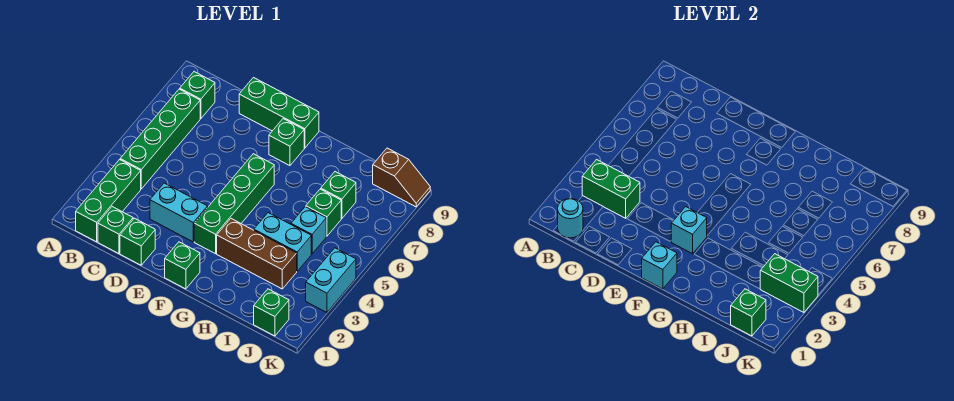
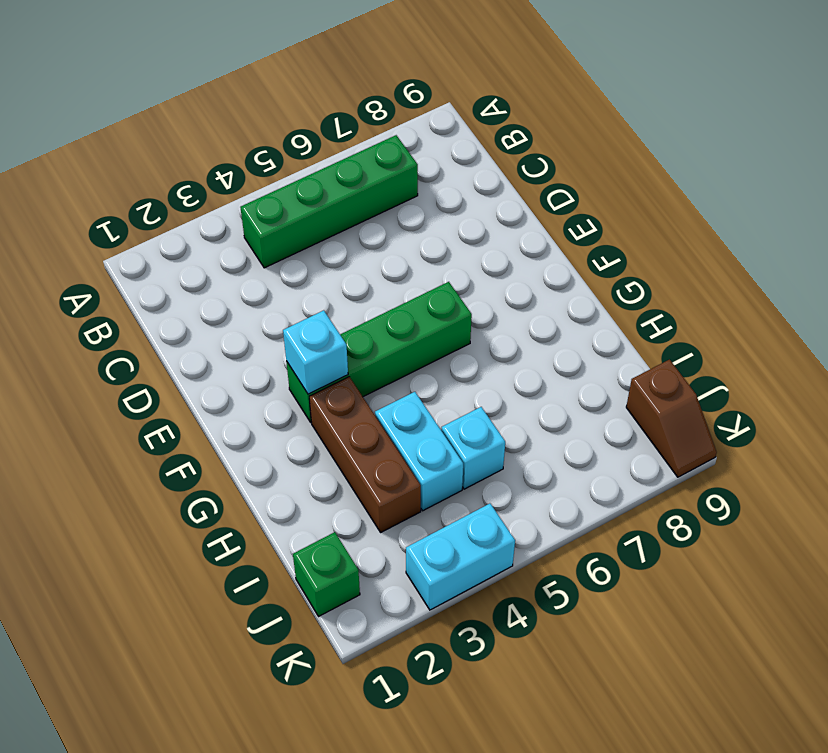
none -> green brick B1:B3 level 1
none -> green brick B8 level 1
none -> green brick C1 level 1

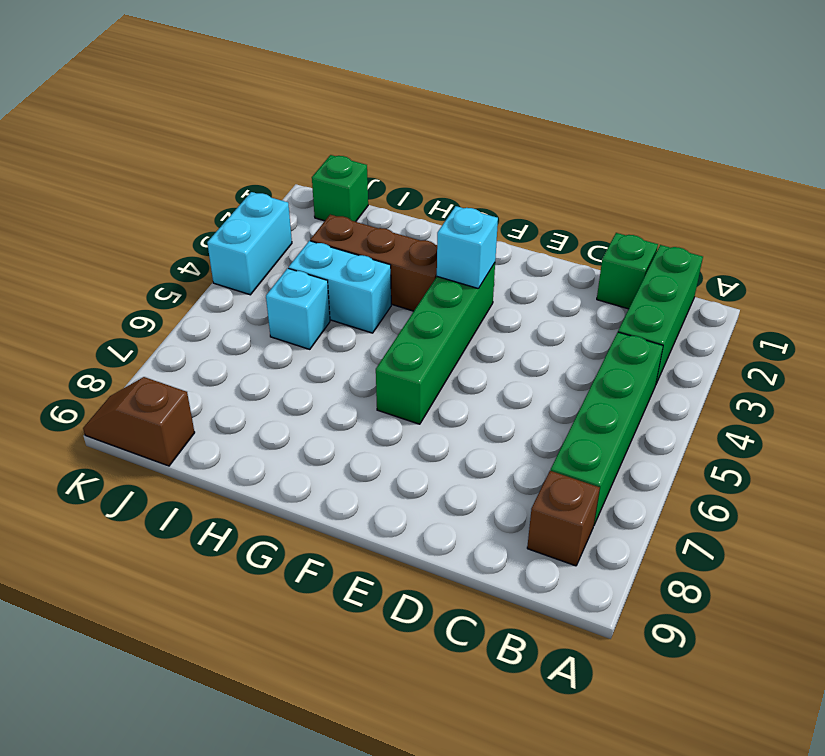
brown brick B8 level 1 -> green brick B8 level 1
none -> green brick D1 level 1
none -> cyan brick D3:E3 level 1
none -> green brick D9:F9 level 1

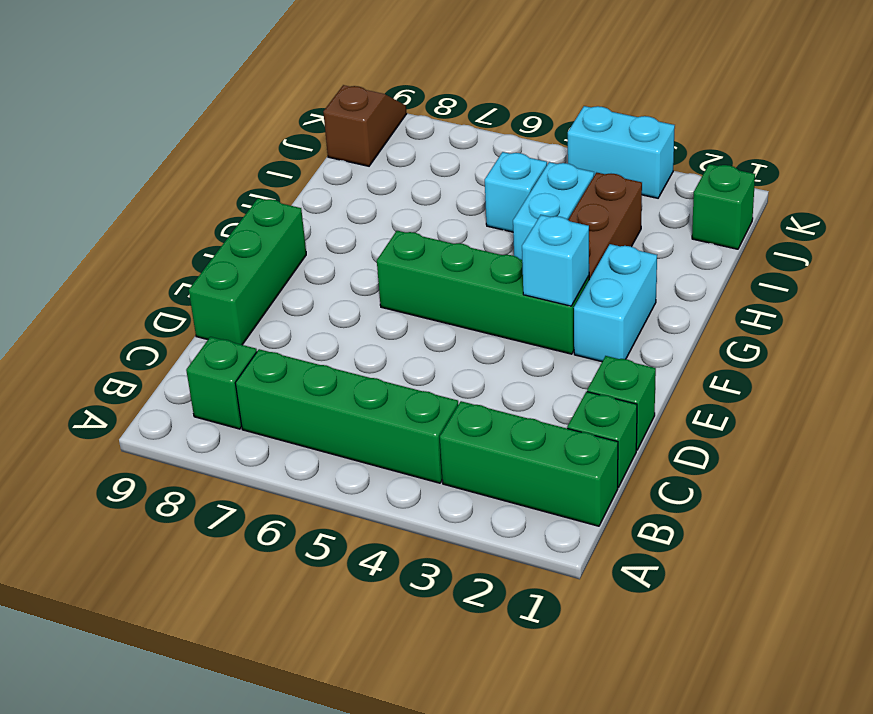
cyan brick F2:G2 level 1 -> cyan brick D3:E3 level 1
none -> green brick F1 level 1
none -> green brick F8 level 1
none -> green brick I6 level 1

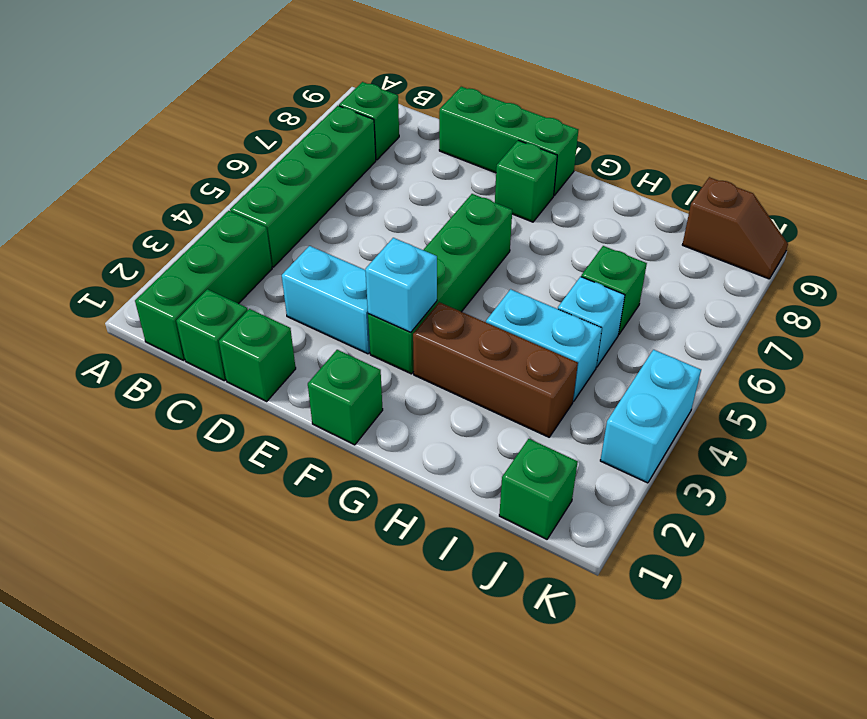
none -> green brick I7 level 1
none -> cyan round brick B1 level 2
none -> green brick B3:C3 level 2

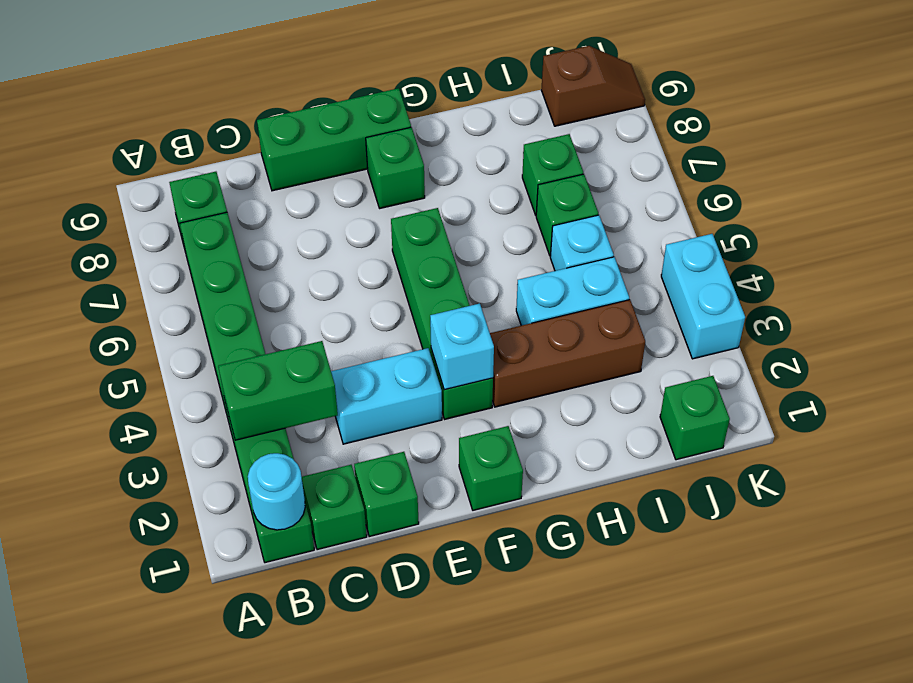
none -> cyan brick F1 level 2
none -> green brick J1 level 2
none -> green brick J3:K3 level 2

